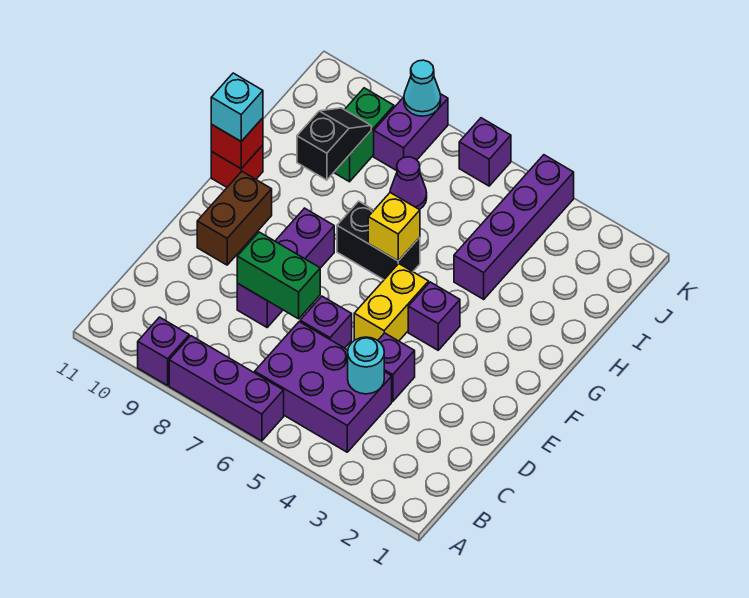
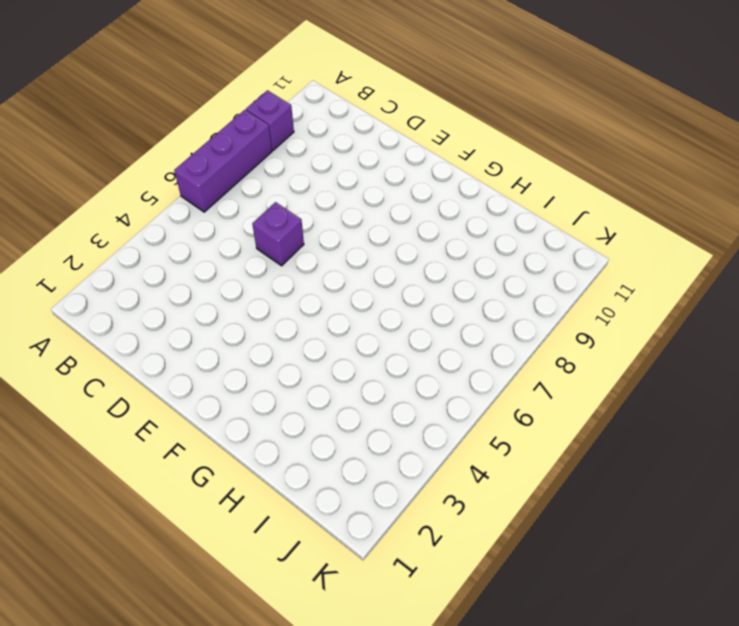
none -> purple brick B4:C6 level 1
none -> purple brick D4 level 1
none -> purple brick D8:F8 level 1

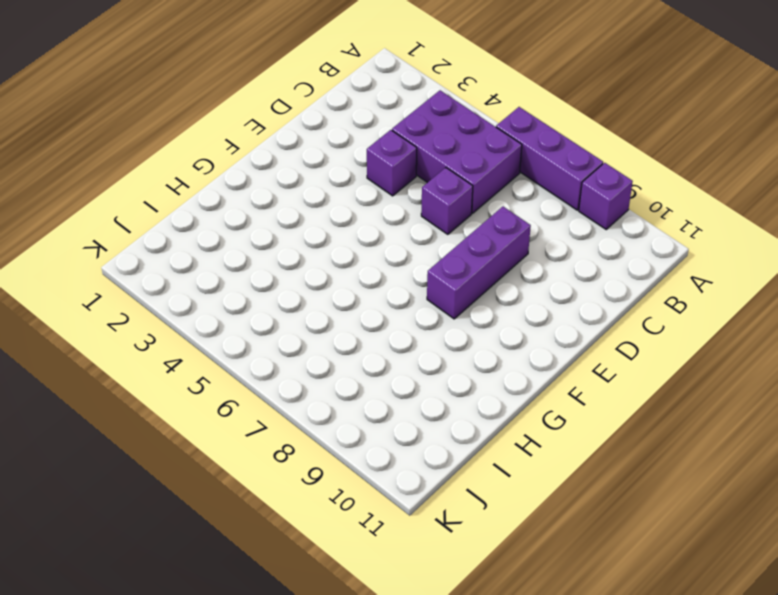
none -> yellow brick E5:F5 level 1
none -> brown brick E10:F10 level 1
none -> purple brick F4 level 1

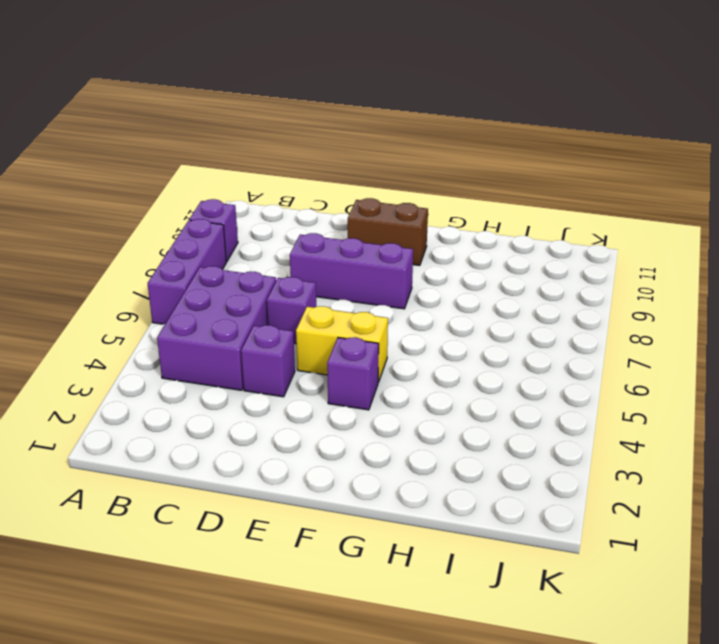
none -> black brick G6:G7 level 1
none -> red brick G11 level 1
none -> purple brick H4:K4 level 1

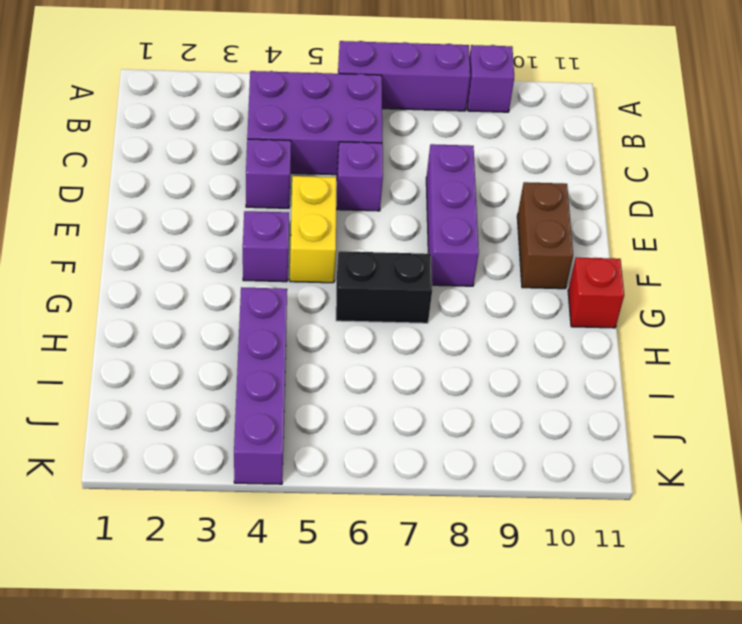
none -> purple cone I7 level 1
none -> green brick I9:J9 level 1
none -> purple brick J8:K8 level 1

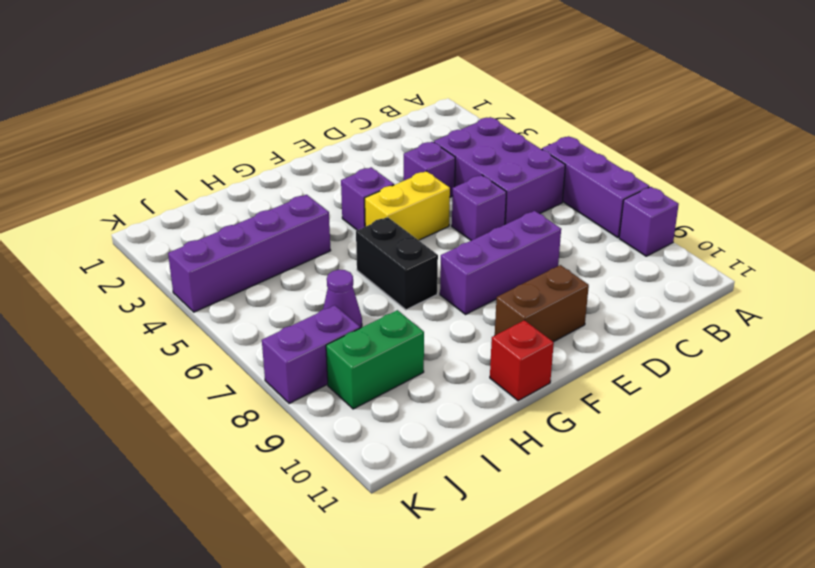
none -> purple brick K6 level 1
none -> cyan round brick C4 level 2
none -> green brick D7:D8 level 2

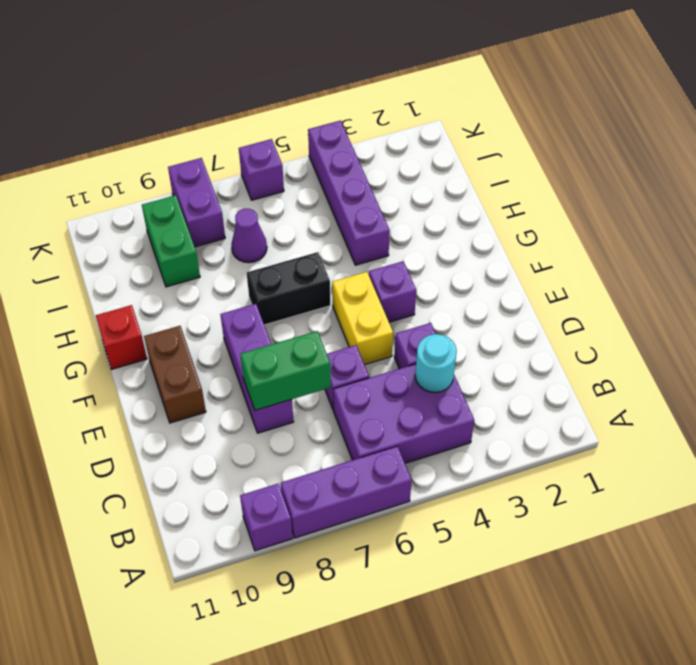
none -> yellow brick G6 level 2
none -> red brick G11 level 2
none -> black slope H9:I9 level 2 top H

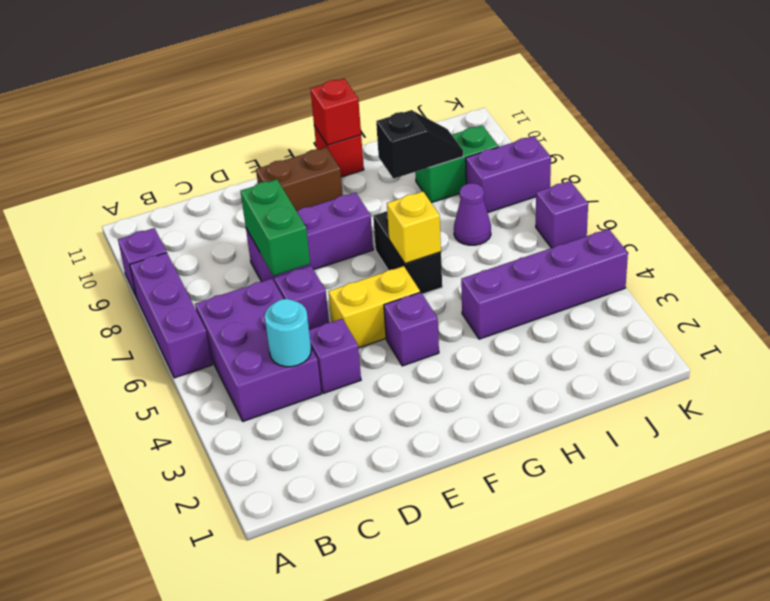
none -> cyan cone K8 level 2
none -> cyan brick G11 level 3

